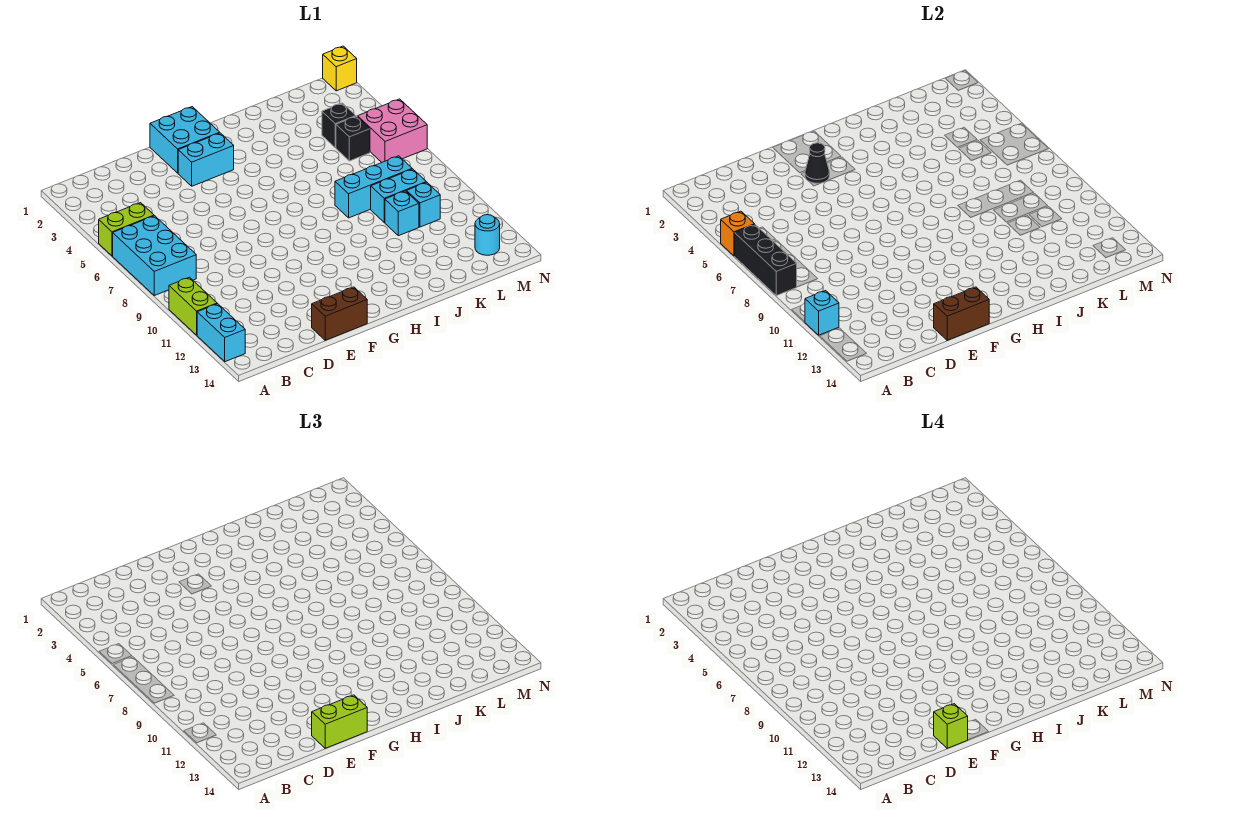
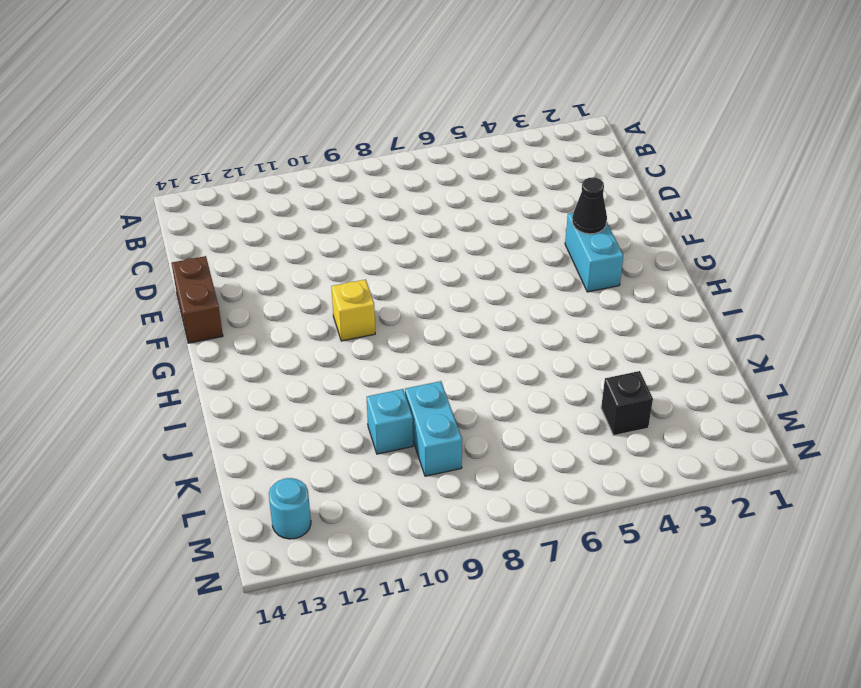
yellow brick G10 level 1 -> yellow brick N1 level 1
none -> lime brick A5:B5 level 1
none -> cyan brick A6:B8 level 1
none -> lime brick A10:A11 level 1

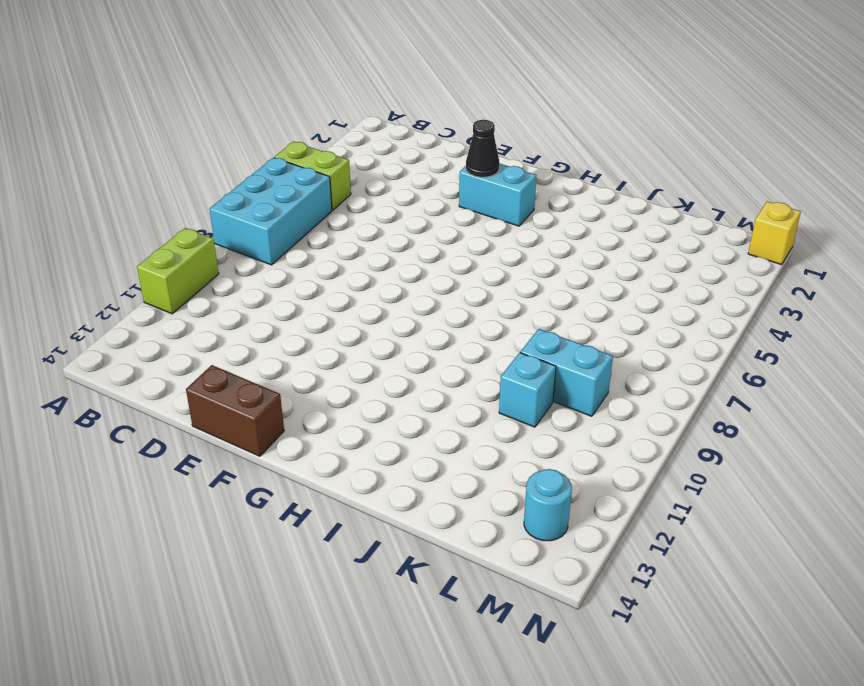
none -> cyan brick A12:A13 level 1
none -> cyan brick F1:G2 level 1
none -> cyan brick J8:L8 level 1

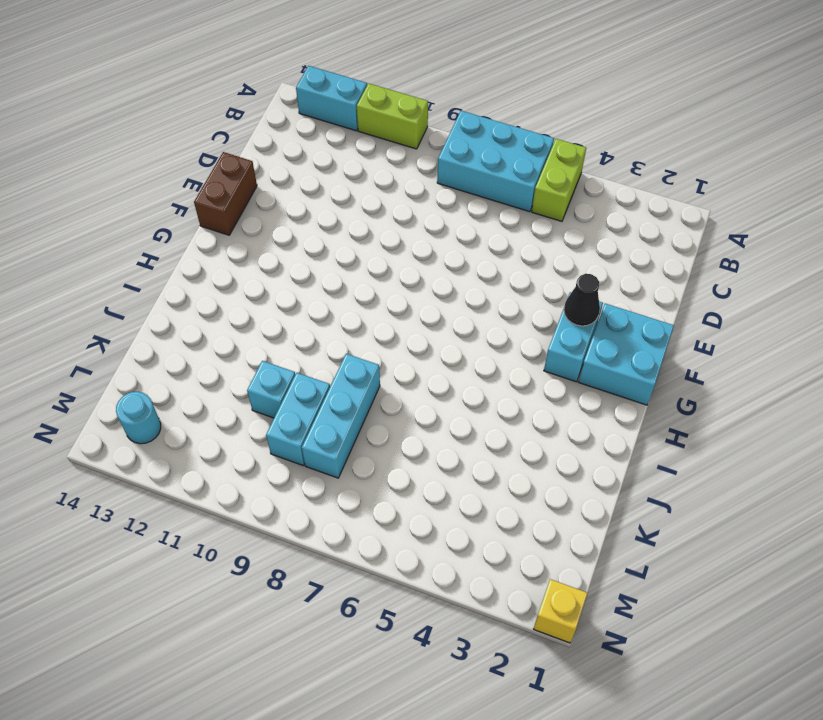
none -> black brick L4 level 1
none -> black brick L5 level 1
none -> cyan brick L10 level 1

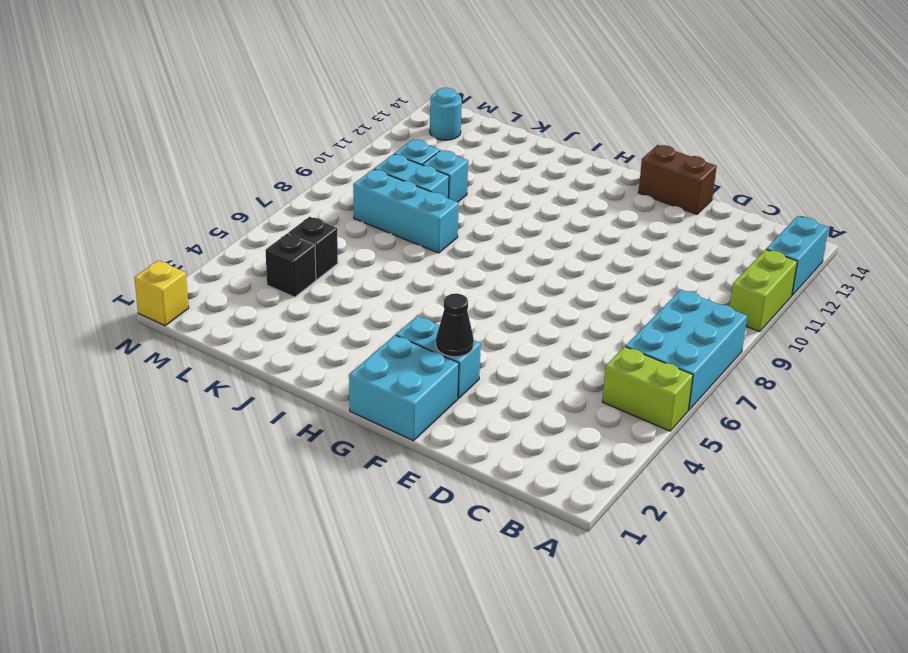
none -> pink brick M5:N6 level 1
none -> orange brick A5 level 2
none -> black brick A6:A8 level 2

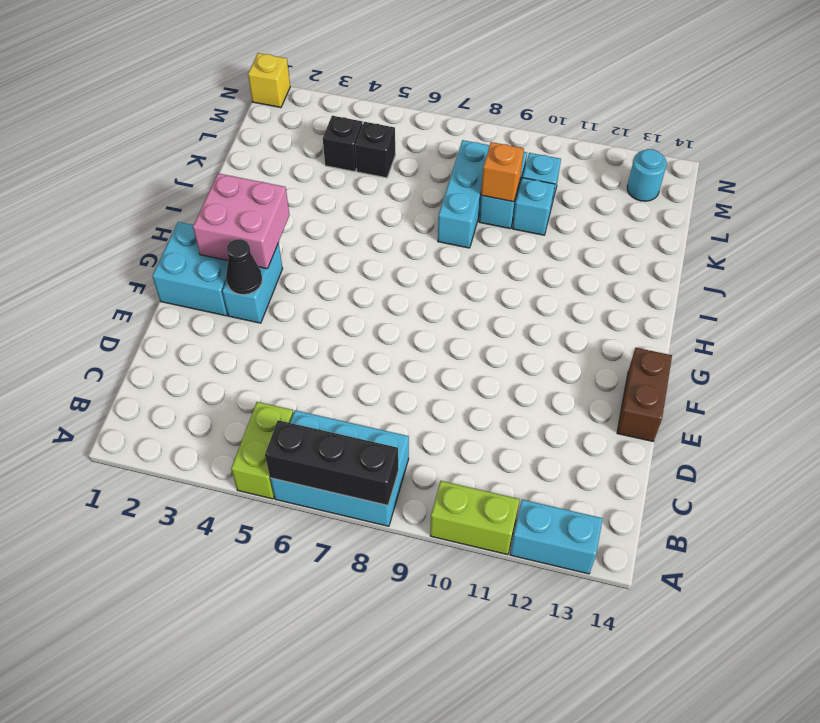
pink brick G2:H3 level 2 -> pink brick M5:N6 level 1
orange brick K9 level 2 -> orange brick A5 level 2
none -> cyan brick A11 level 2
none -> brown brick E14:F14 level 2
none -> lime brick E14:F14 level 3

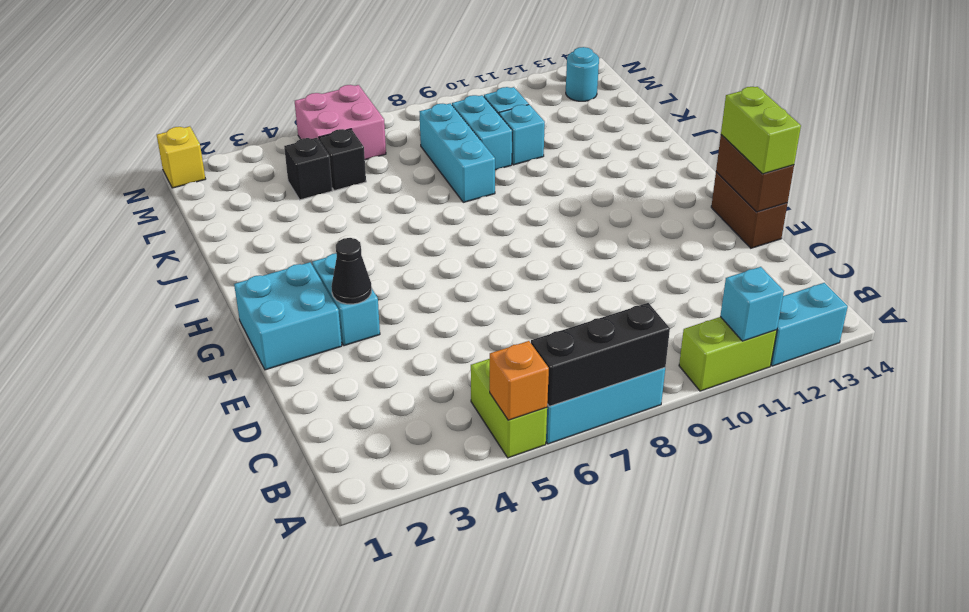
none -> lime brick E14 level 4

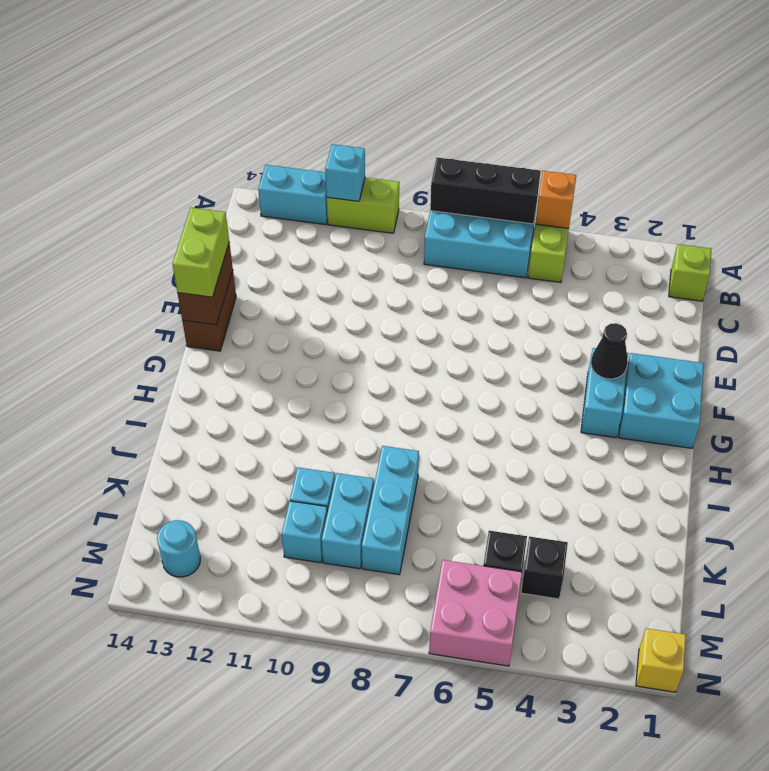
lime brick B1 level 1 -> lime brick E14 level 4

